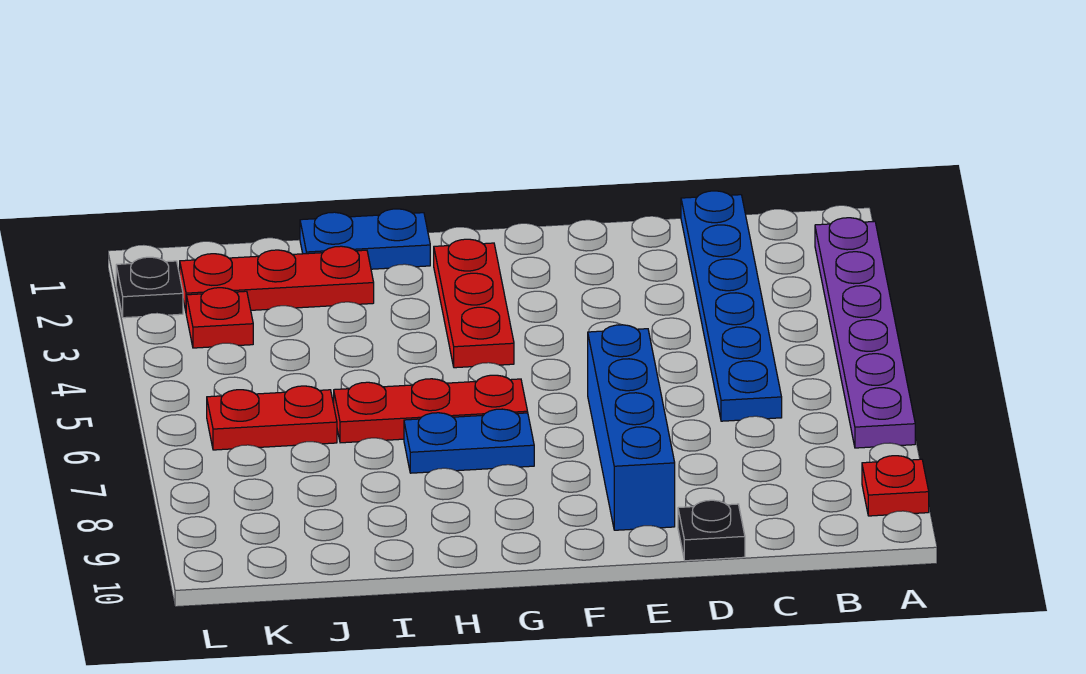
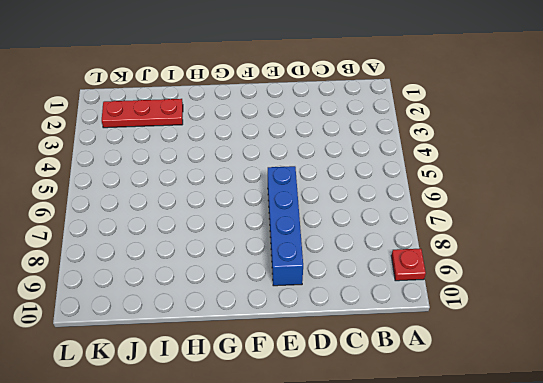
none -> purple plate A2:A7 level 1
none -> blue plate C1:C6 level 1
none -> black plate D10 level 1

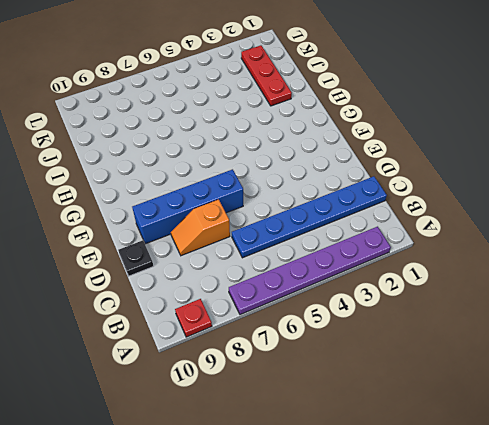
orange slope D7:D8 level 1 top 7 -> none
none -> red plate G2:G4 level 1
none -> red plate G6:I6 level 1
none -> blue plate G7:H7 level 1

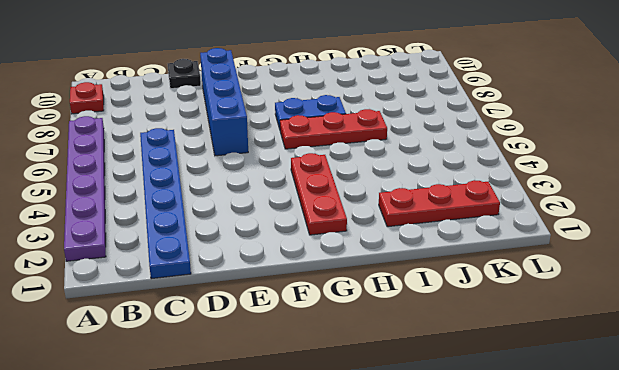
none -> blue plate H1:I1 level 1
none -> red plate J6:K6 level 1
none -> red plate K3 level 1

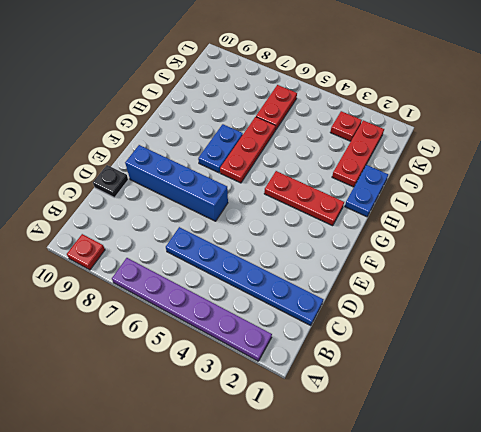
none -> black plate L2 level 1

